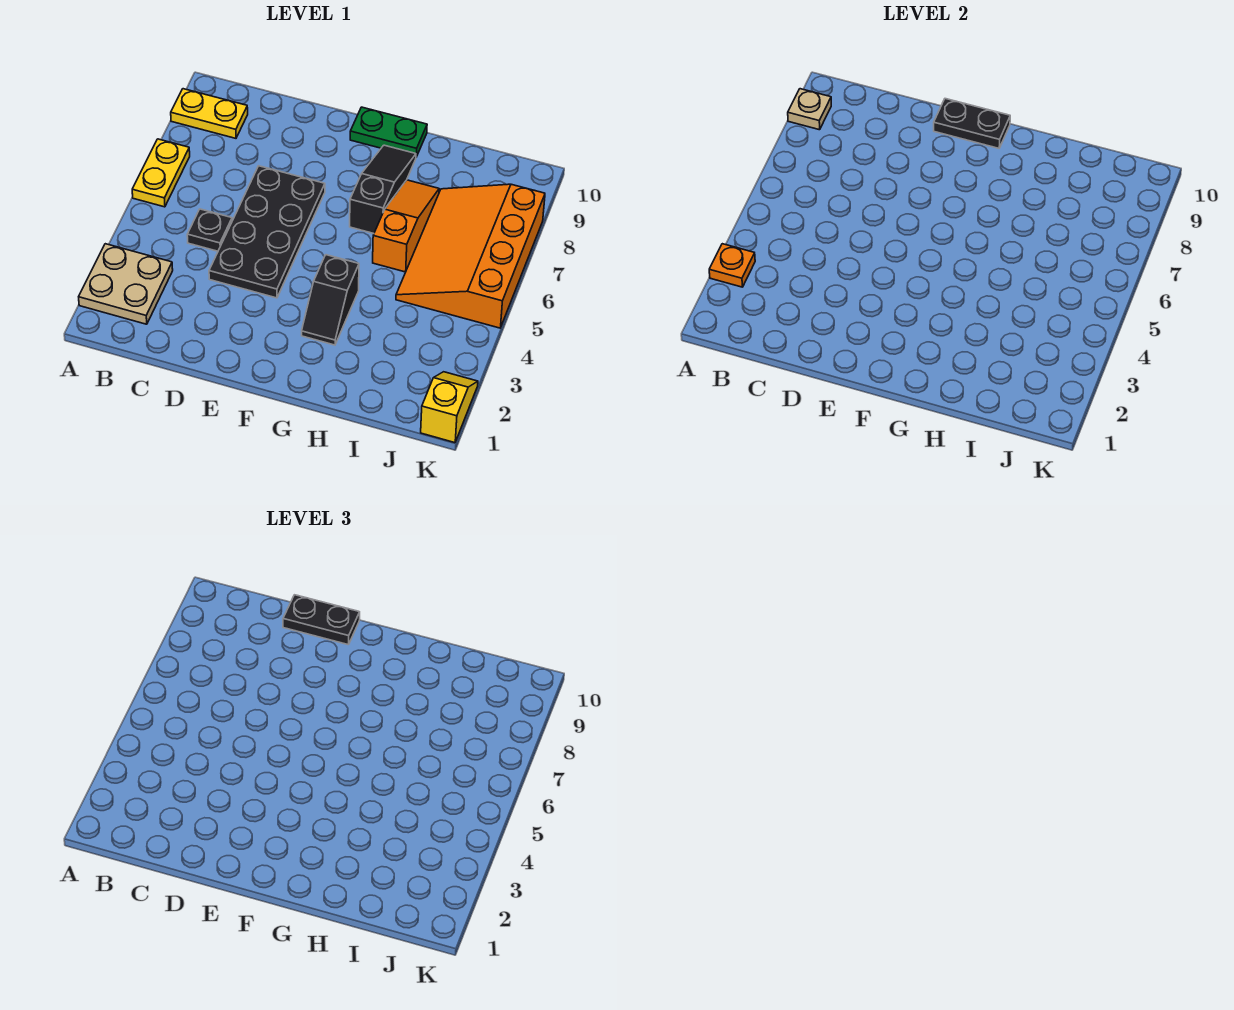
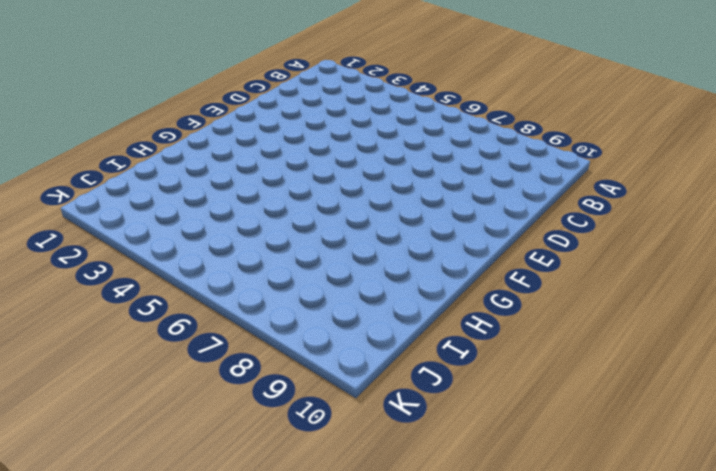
none -> tan plate A2:B3 level 1
none -> yellow plate A6:A7 level 1
none -> yellow plate A9:B9 level 1

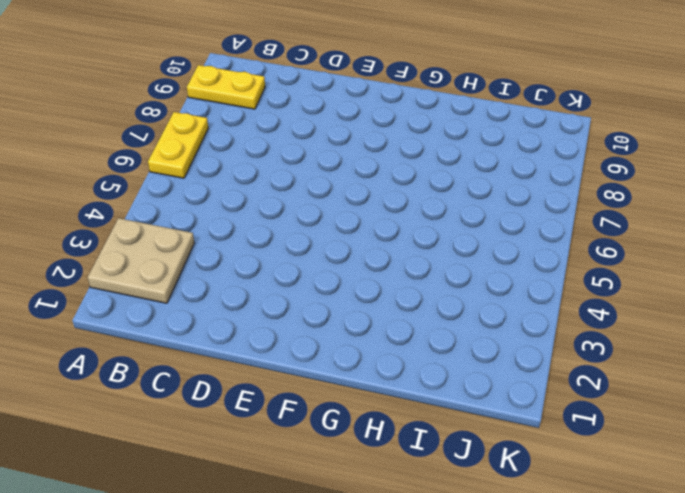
none -> black plate C5 level 1
none -> black plate D4:E7 level 1
none -> green plate F10:G10 level 1

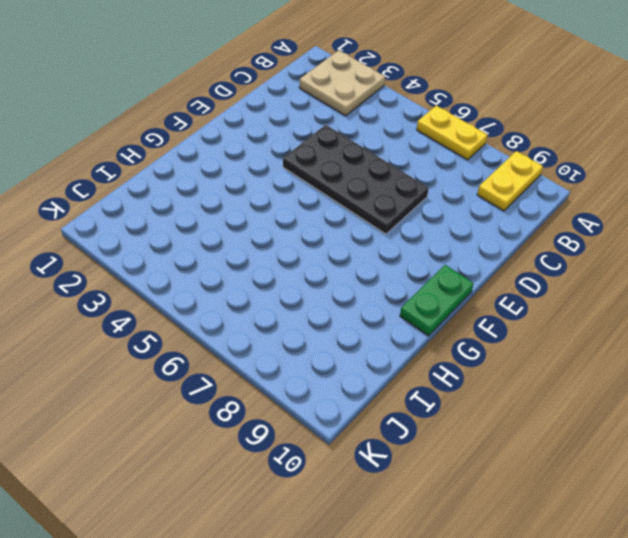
none -> black plate C5 level 1
none -> black slope G3:G4 level 1 top 4
none -> black slope G7:G9 level 1 top 7

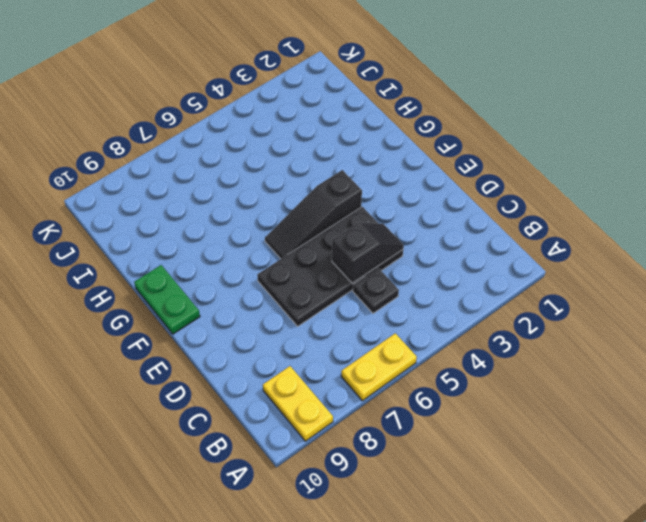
black slope D4:D5 level 2 top 5 -> black slope G3:G4 level 1 top 4
black slope F4:F6 level 1 top 4 -> black slope G7:G9 level 1 top 7
none -> tan plate A2:B3 level 1
none -> orange slope H6:H8 level 1 top 6
none -> orange slope I5:K8 level 1 top K

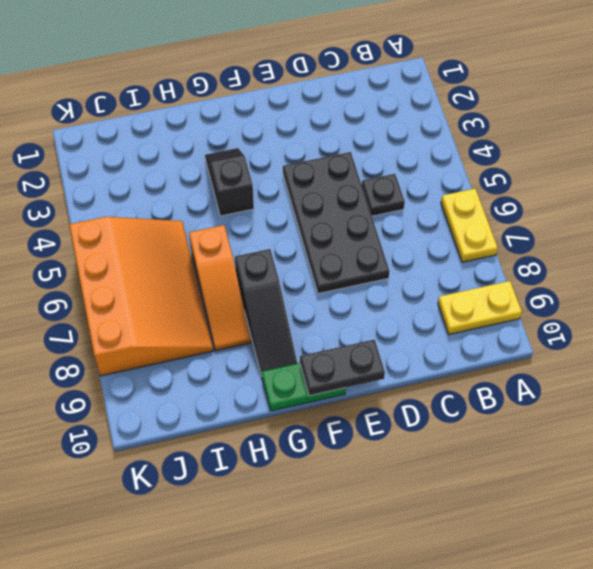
none -> tan plate A2:B3 level 1
none -> yellow slope K1:K2 level 1 top 1
none -> orange plate A3 level 2

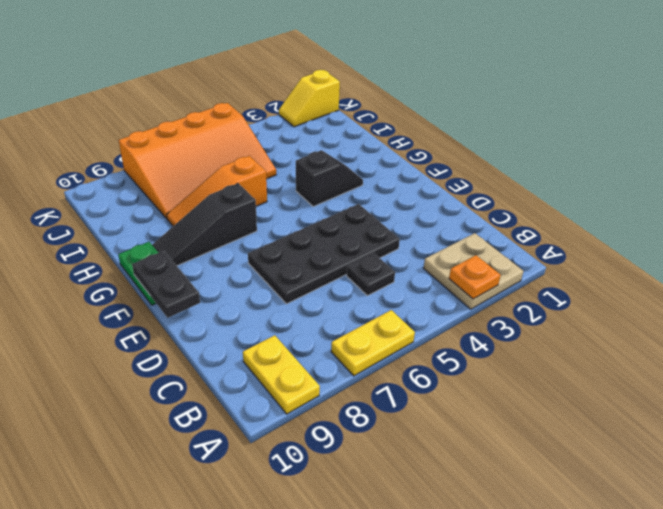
none -> tan plate A9 level 2
none -> black plate D10:E10 level 3

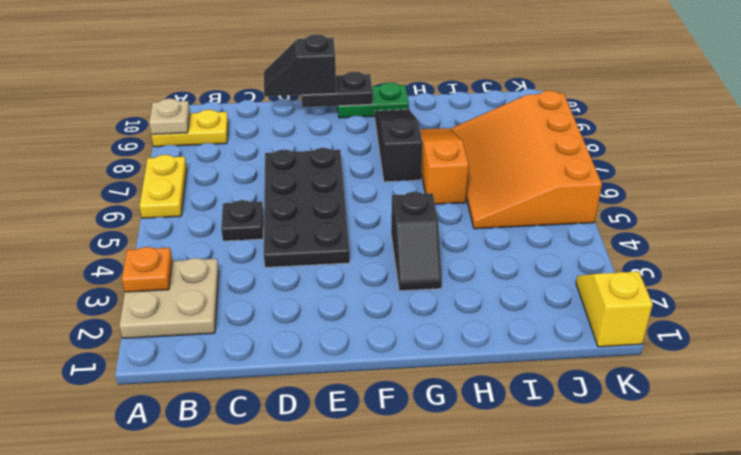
black slope D10:E10 level 3 top E -> black plate D10:E10 level 3

